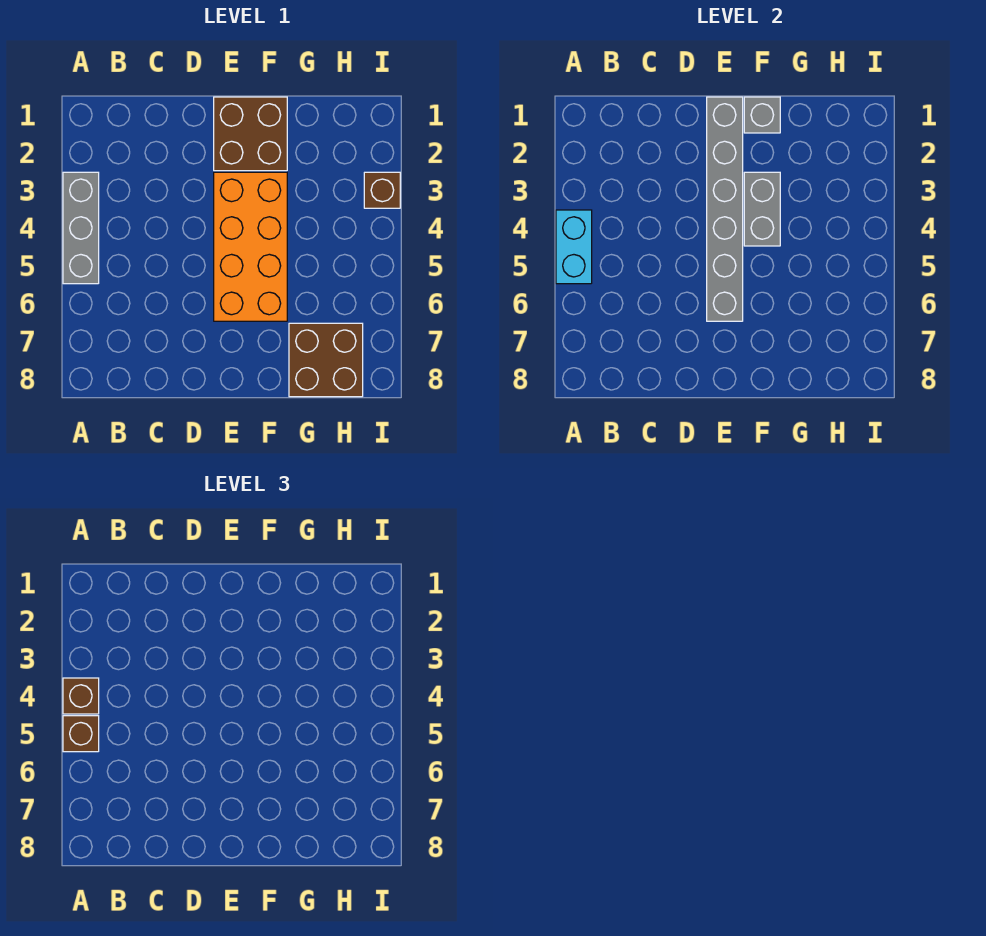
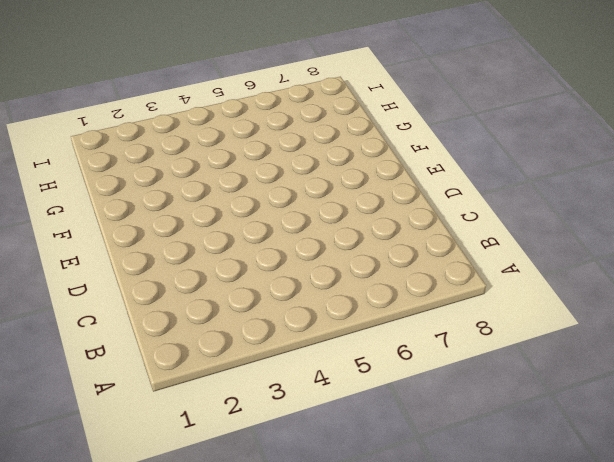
none -> grey brick A3:A5 level 1
none -> brown brick E1:F2 level 1

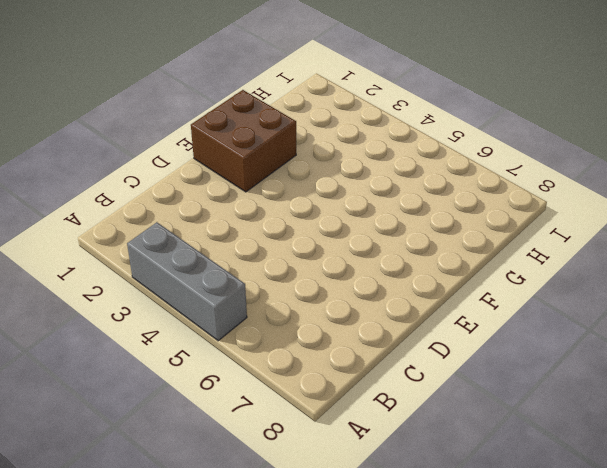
none -> orange brick E3:F6 level 1
none -> brown brick G7:H8 level 1

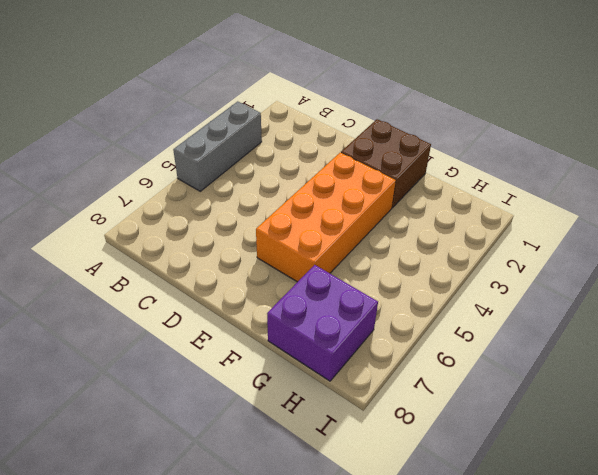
purple brick G7:H8 level 1 -> brown brick G7:H8 level 1
none -> brown brick I3 level 1
none -> cyan brick A4:A5 level 2

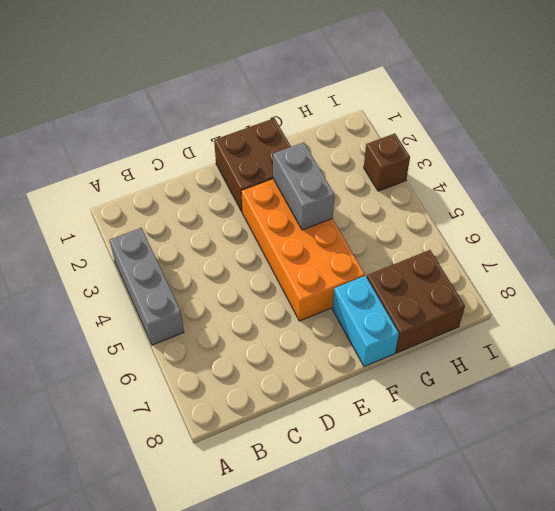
cyan brick F7:F8 level 1 -> cyan brick A4:A5 level 2
none -> grey brick E1:E6 level 2
none -> grey brick F1 level 2

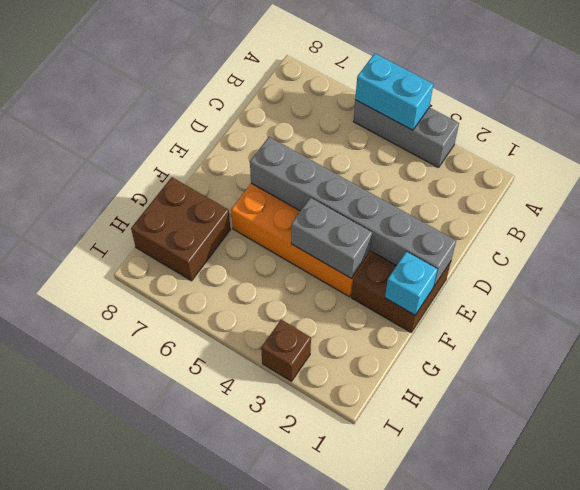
cyan brick F1 level 2 -> grey brick F1 level 2
none -> brown brick A4 level 3
none -> brown brick A5 level 3

